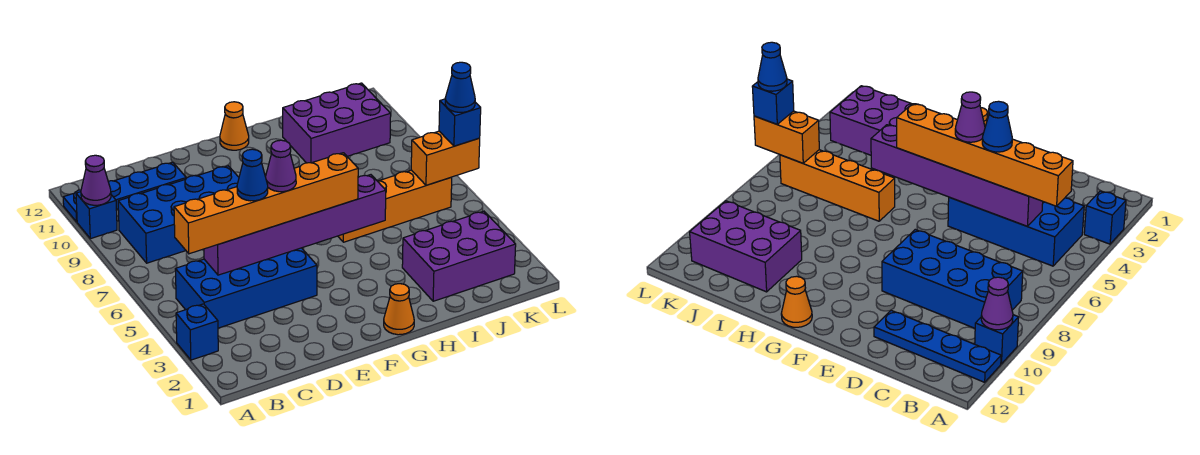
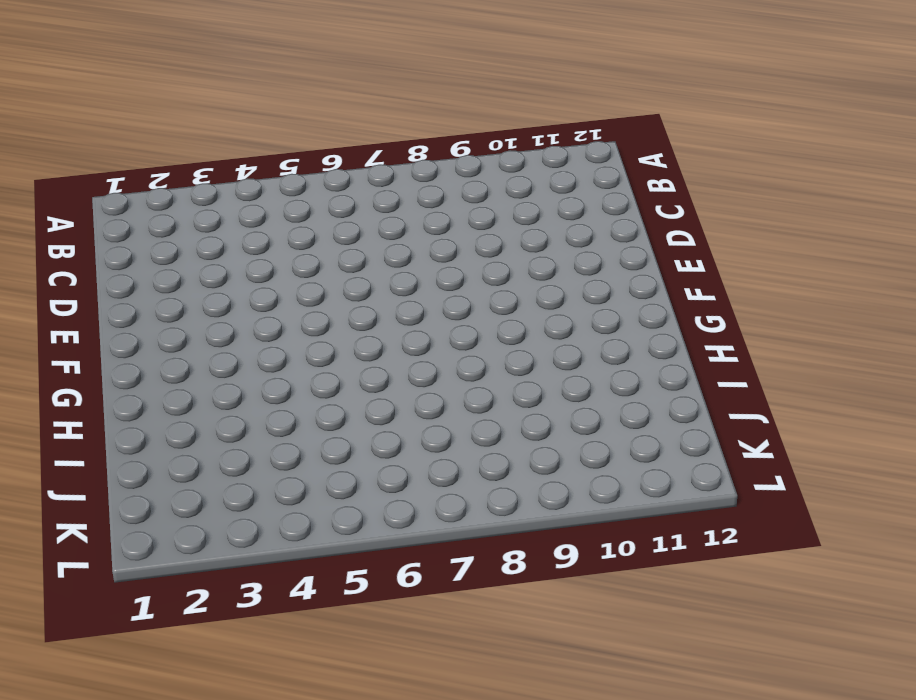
none -> blue brick A3 level 1
none -> blue brick A10 level 1
none -> blue plate A11:D11 level 1

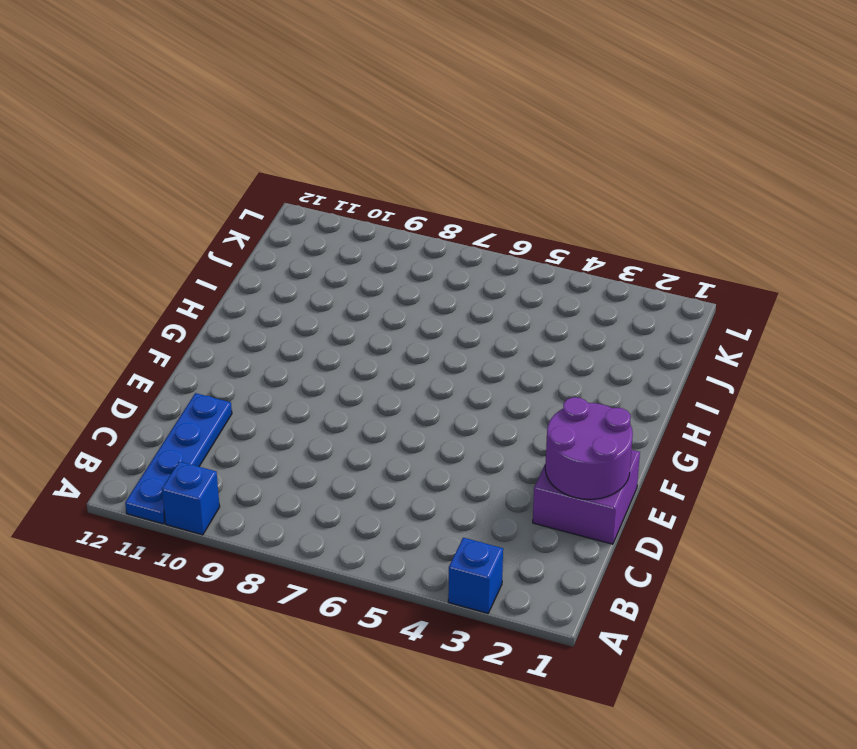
purple brick D1:E2 level 1 -> none
purple round brick D1:E2 level 2 -> none
none -> blue brick B4:E5 level 1
none -> blue brick B8:E9 level 1
none -> orange cone G1 level 1

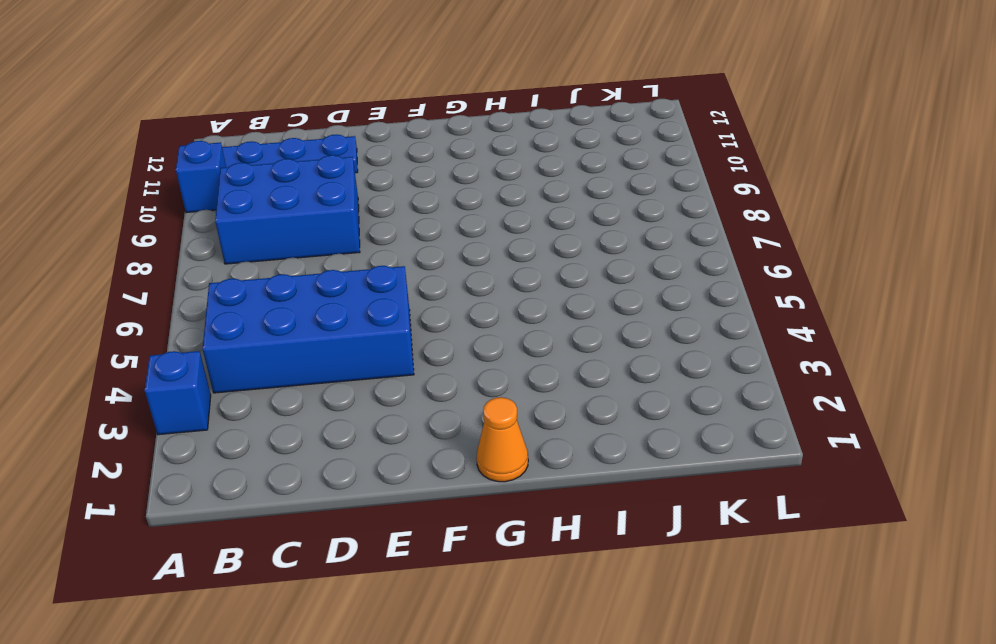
blue brick B8:D9 level 1 -> blue brick B8:E9 level 1
none -> orange cone G12 level 1
none -> orange brick H6:K6 level 1
none -> purple brick I2:K3 level 1

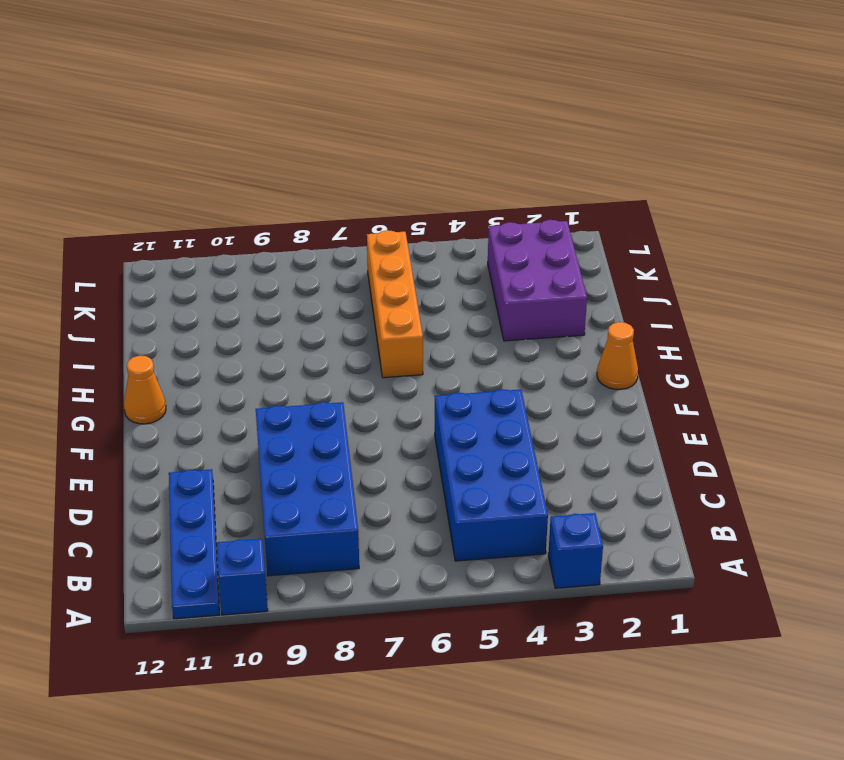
none -> purple brick I10:K11 level 1
none -> purple cone A10 level 2
none -> purple brick C5:H5 level 2

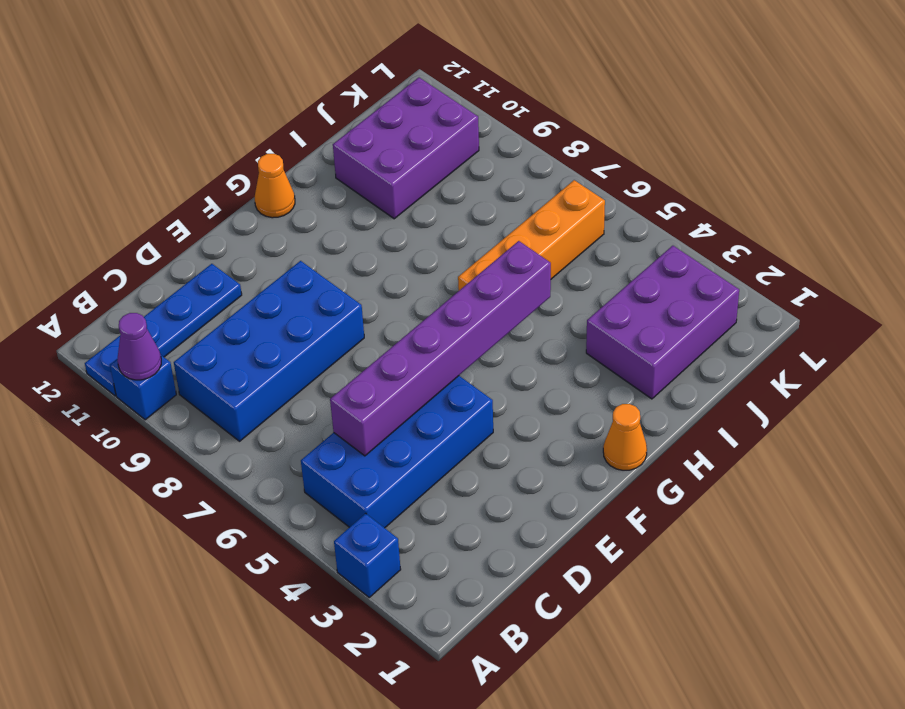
none -> orange brick K6:L6 level 2
none -> orange brick B5:G5 level 3
none -> blue brick L6 level 3

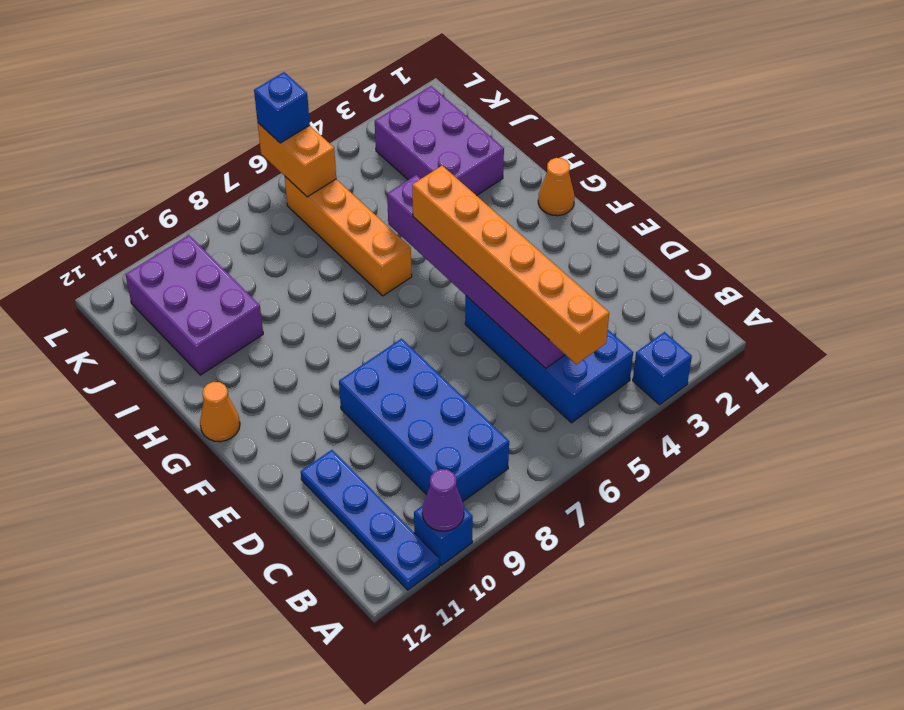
none -> blue cone D5 level 4
none -> purple cone E5 level 4
none -> blue cone L6 level 4

